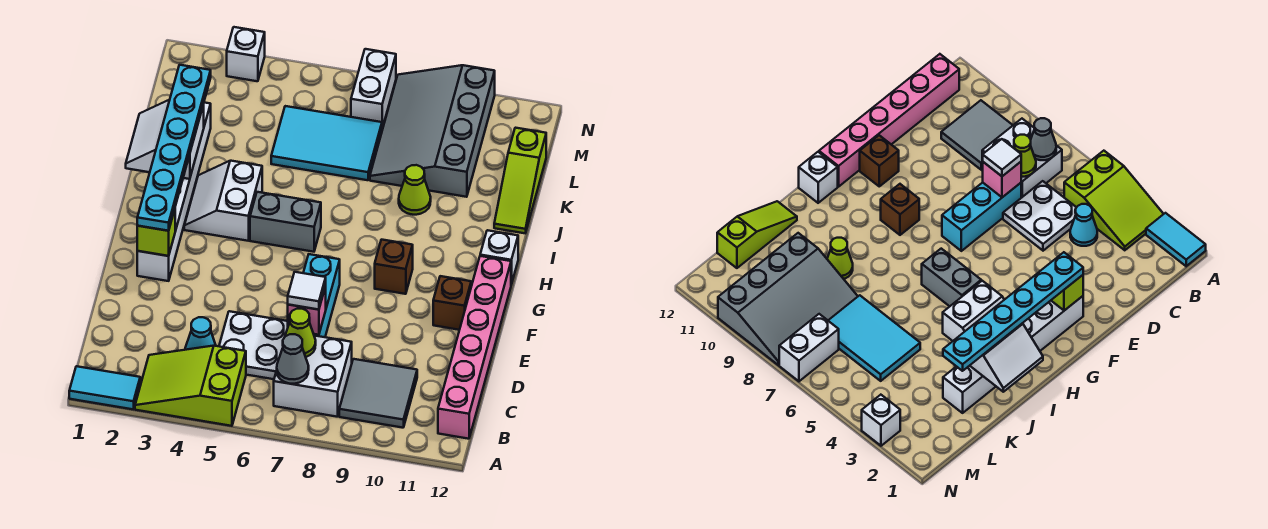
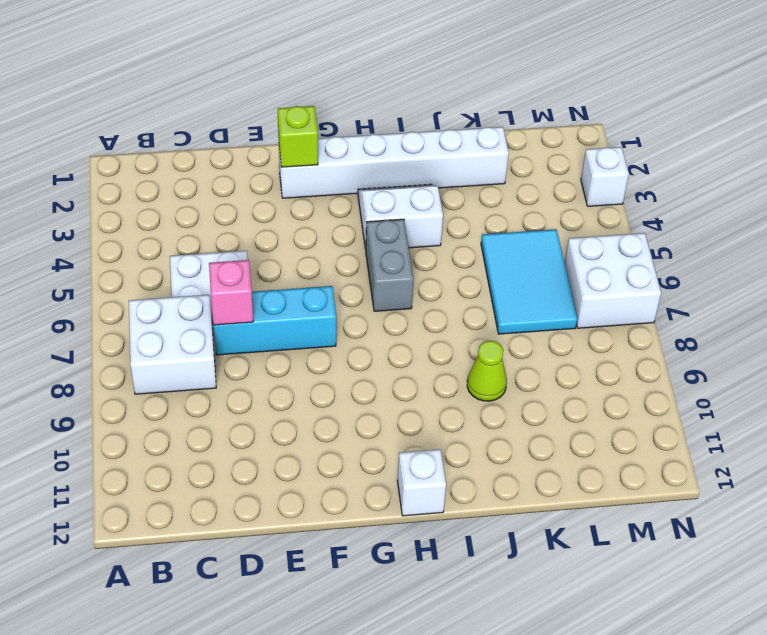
white brick M6:N7 level 1 -> white brick M7:N7 level 1
none -> cyan tile A1:A2 level 1
none -> lime slope A3:B5 level 1 top 5
none -> grey tile B9:C10 level 1

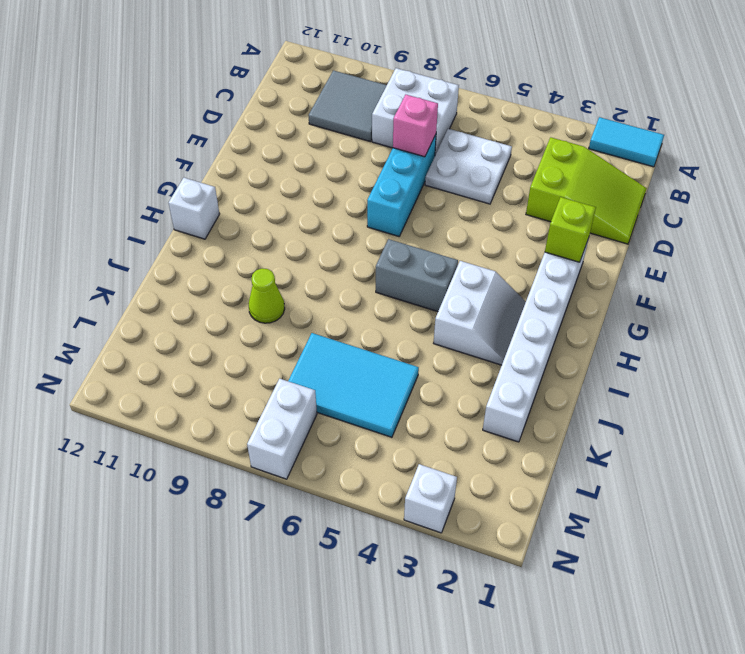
lime slope C1:D3 level 1 top 3 -> lime slope A3:B5 level 1 top 5
none -> pink brick B12:G12 level 1
none -> cyan cone C4 level 1
none -> brown brick F11 level 1

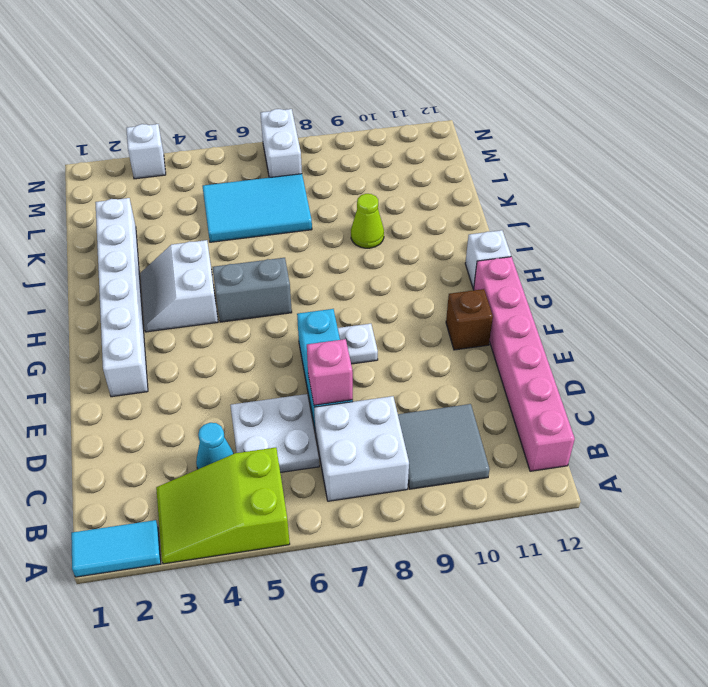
white plate F8 level 1 -> none
none -> brown brick G9 level 1
none -> lime slope J12:L12 level 1 top L
none -> grey slope K8:N10 level 1 top 10

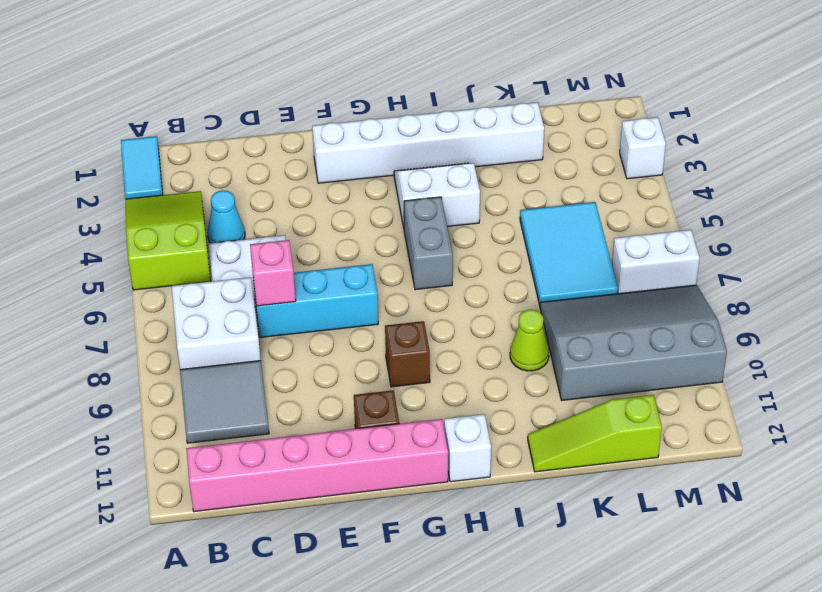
none -> grey cone B7 level 2
none -> lime cone C7 level 2
none -> lime brick F2 level 2

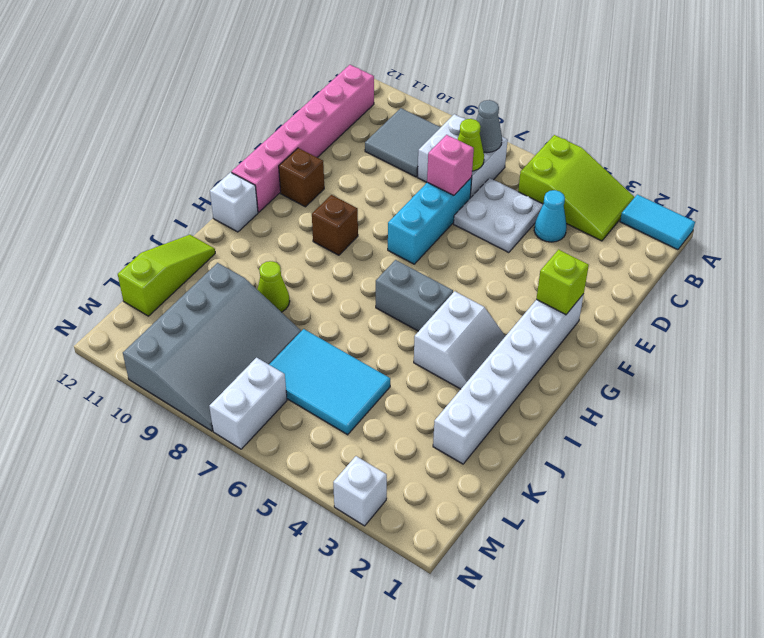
none -> white slope I1:J2 level 2 top 2
none -> white tile D7 level 3
none -> cyan plate F2:K2 level 3

